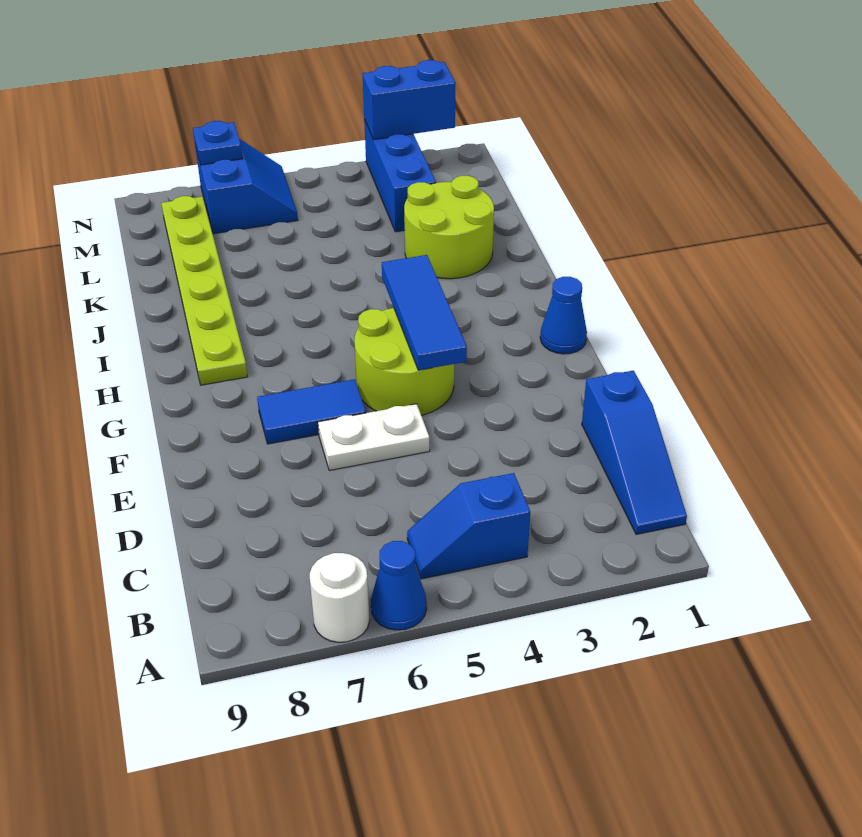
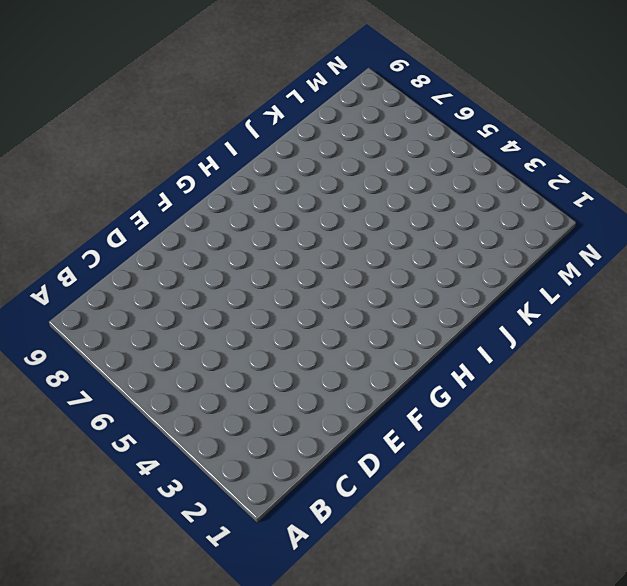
none -> blue cone A6 level 1
none -> white round brick A7 level 1
none -> blue slope B1:D1 level 1 top D

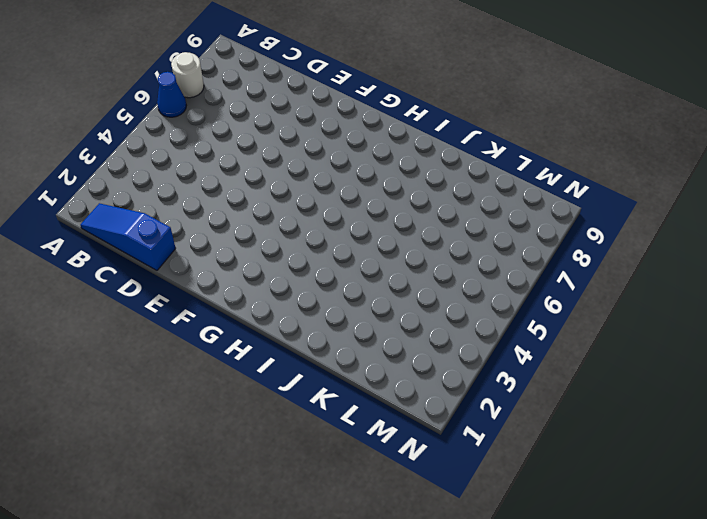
none -> blue slope B4:B5 level 1 top 4
none -> white plate E5:E6 level 1
none -> lime round brick F4:G5 level 1

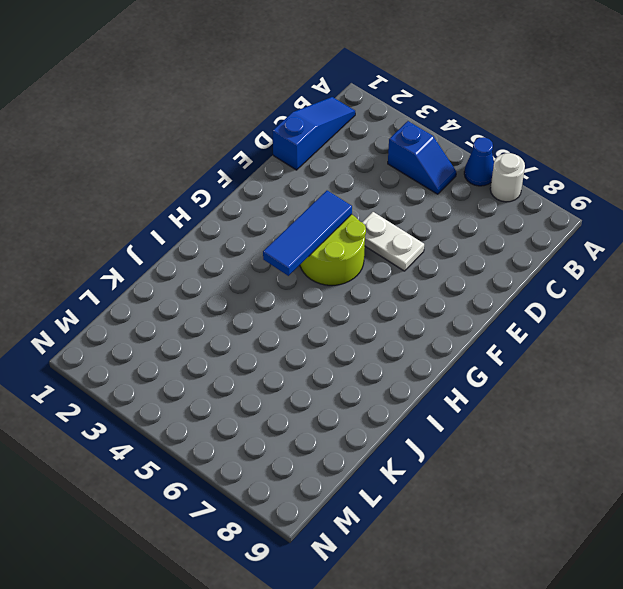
none -> blue tile F6:F7 level 1
none -> blue cone G1 level 1
none -> lime plate H8:M8 level 1

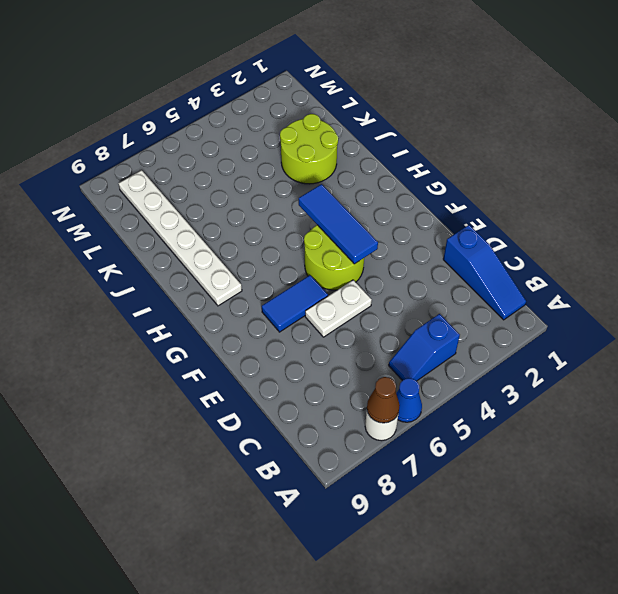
brown cone A7 level 2 -> none
white plate H8:M8 level 1 -> lime plate H8:M8 level 1
none -> blue cone G1 level 1
none -> blue brick L3:N3 level 1
none -> blue slope M6:N7 level 1 top 7

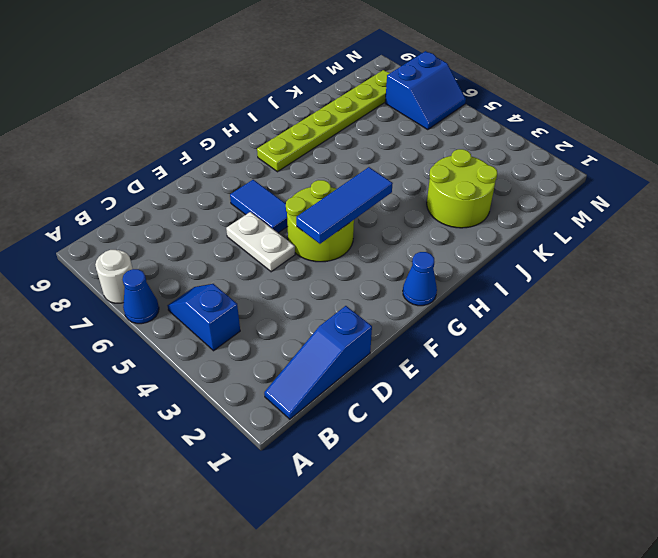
none -> blue brick L3:N3 level 1
none -> blue brick N2:N3 level 2
none -> blue plate N7 level 2

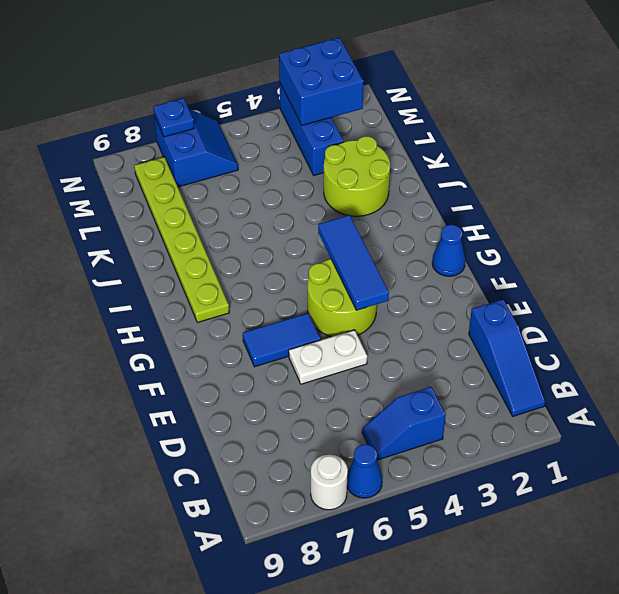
blue brick M2:N3 level 2 -> blue brick N2:N3 level 2

